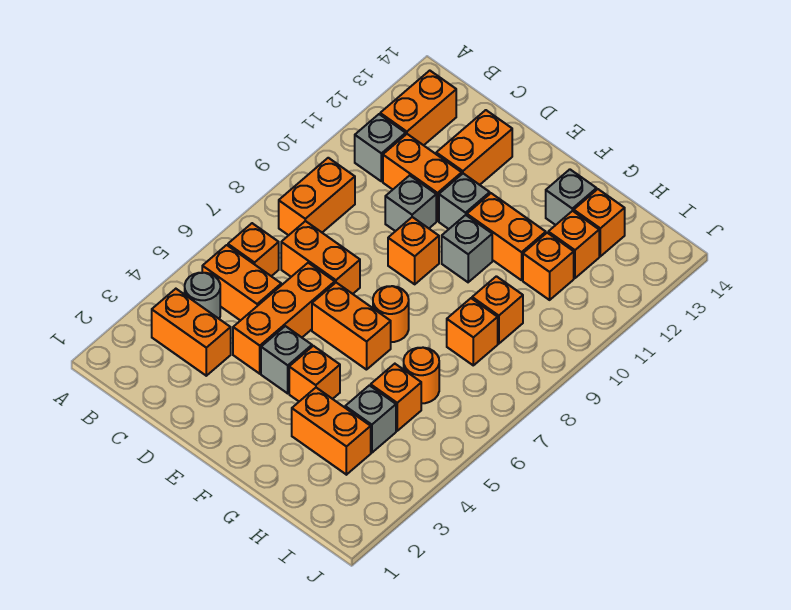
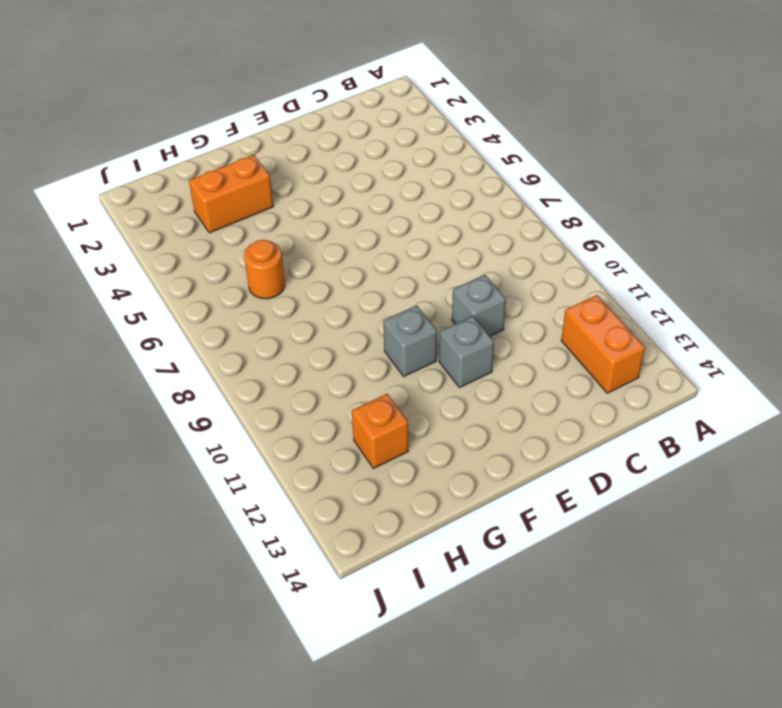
none -> orange brick B3:C3 level 1
none -> grey round brick B4 level 1
none -> orange brick B5:C5 level 1
none -> orange brick B6 level 1

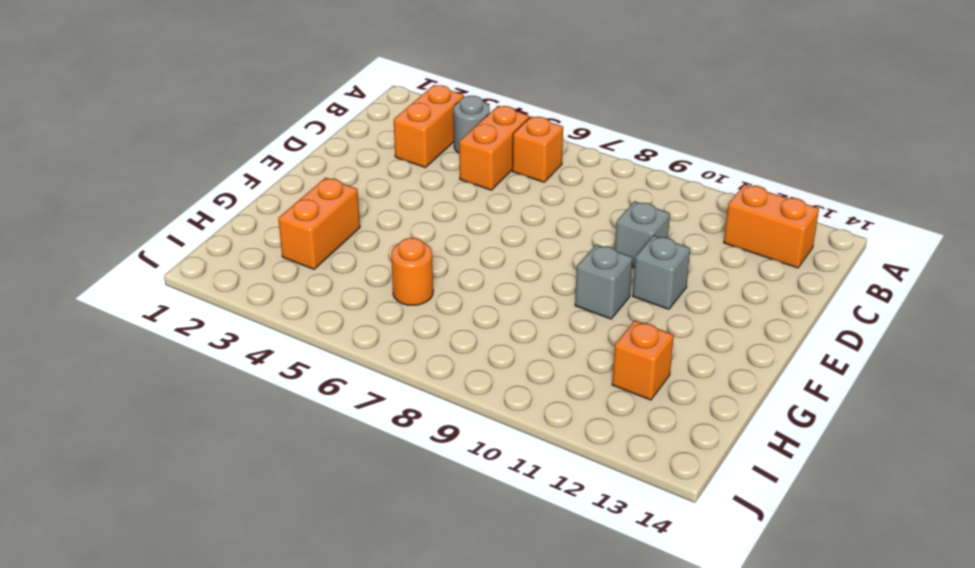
none -> orange brick B8:B9 level 1
none -> grey brick B11 level 1
none -> orange brick C7:D7 level 1
none -> orange brick C11:D11 level 1

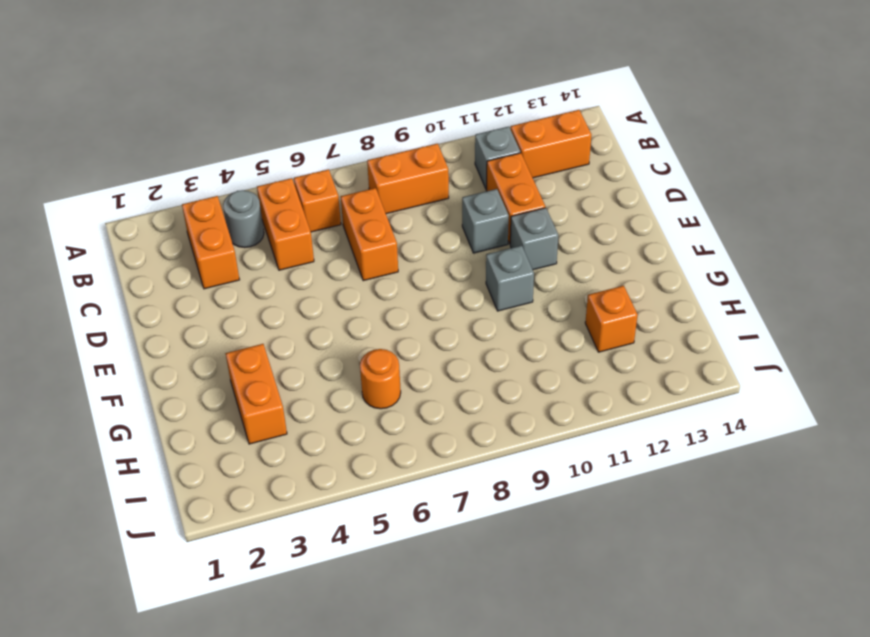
none -> orange brick D4:D6 level 1
none -> orange brick D12:D13 level 1
none -> grey brick E4 level 1
none -> orange brick E6:F6 level 1

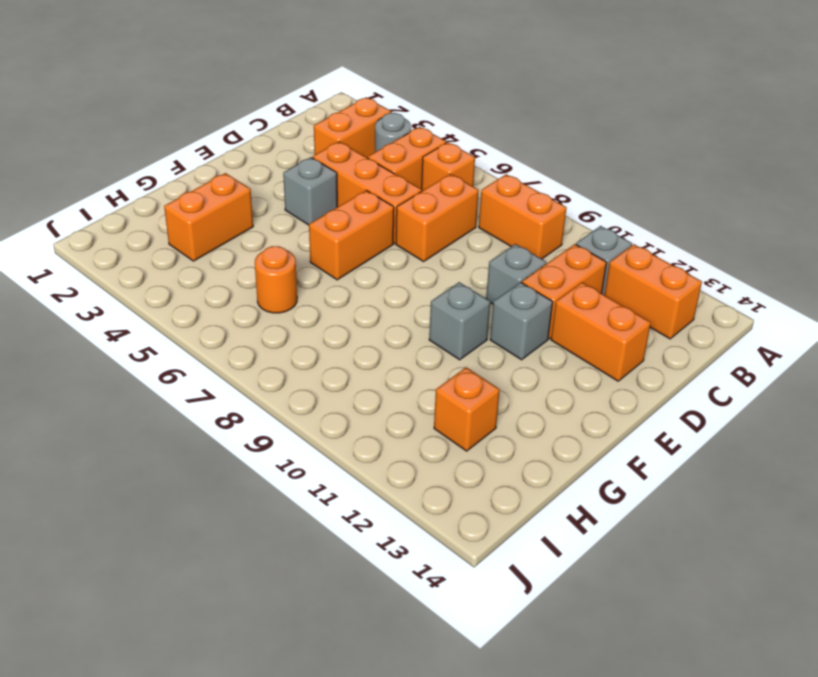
none -> orange brick E9 level 1
none -> orange brick F4 level 1
none -> orange round brick F7 level 1
none -> orange brick F11:G11 level 1

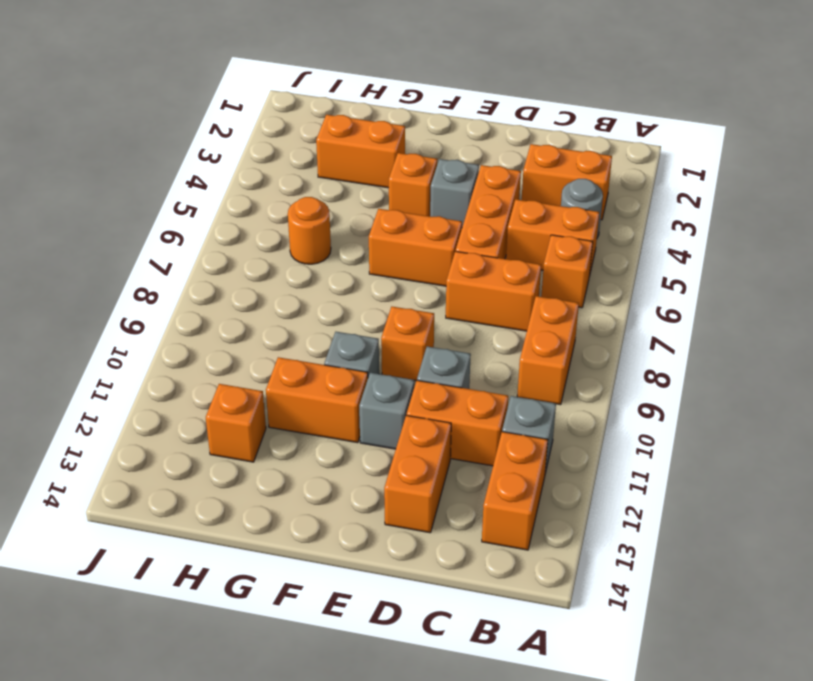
none -> orange round brick F7 level 1
none -> grey brick G13 level 1
none -> grey brick H4 level 1
none -> orange brick H5 level 1

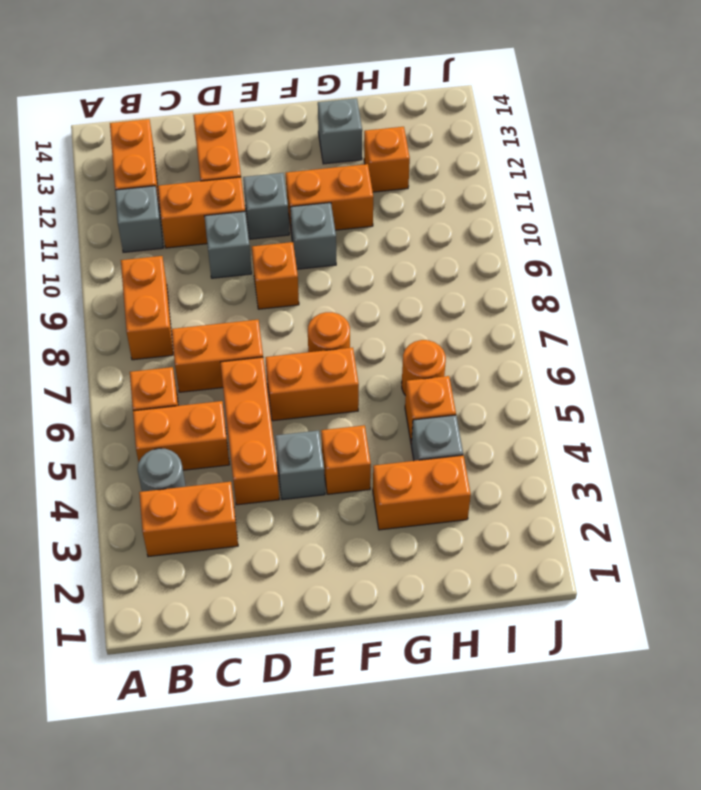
none -> orange brick H8 level 1
none -> orange brick H9 level 1
none -> orange brick H11 level 1
none -> orange brick H13 level 1

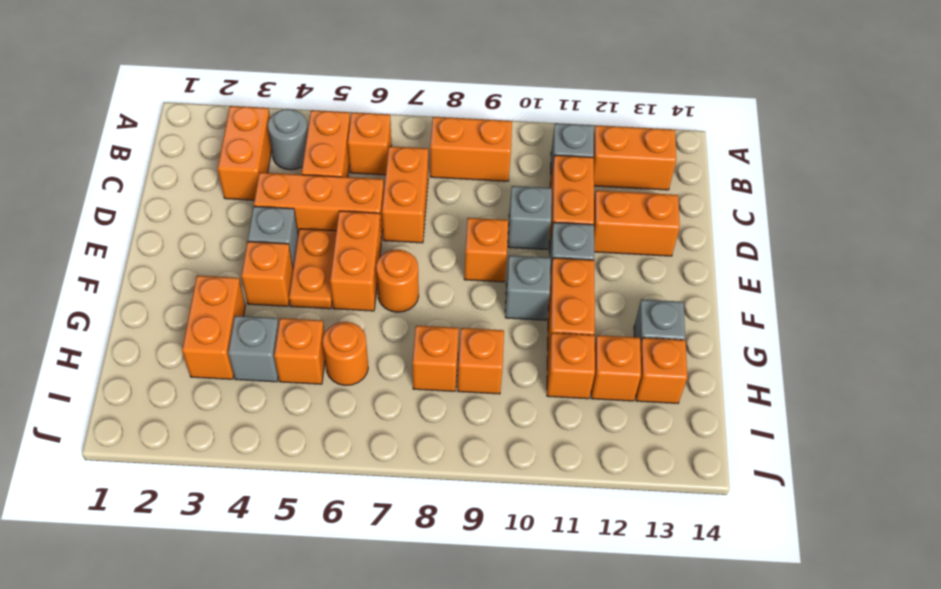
orange plate E5:F5 level 1 -> none

